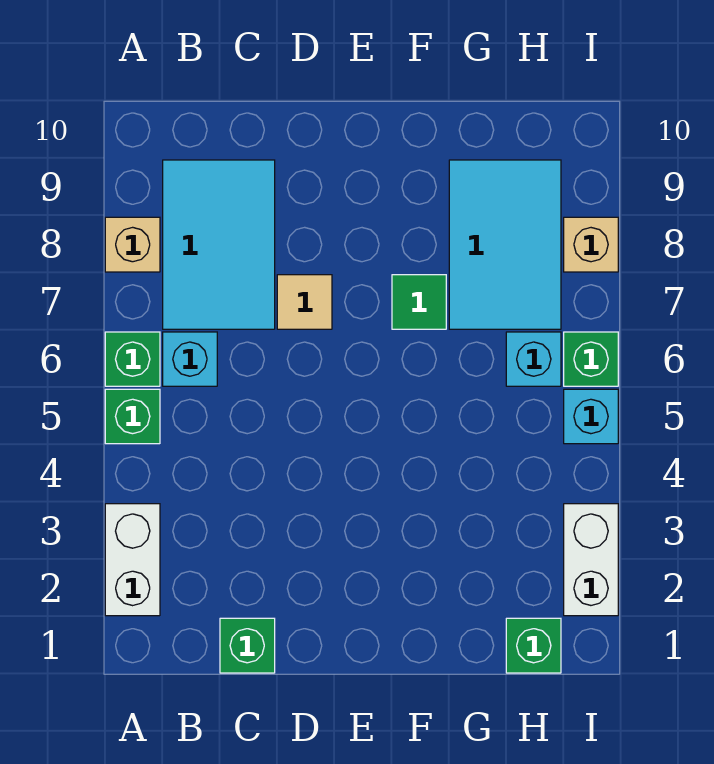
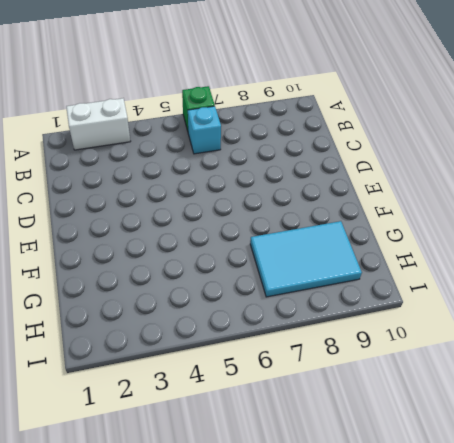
none -> green brick A5 level 1
none -> tan brick A8 level 1
none -> cyan tile B7:C9 level 1

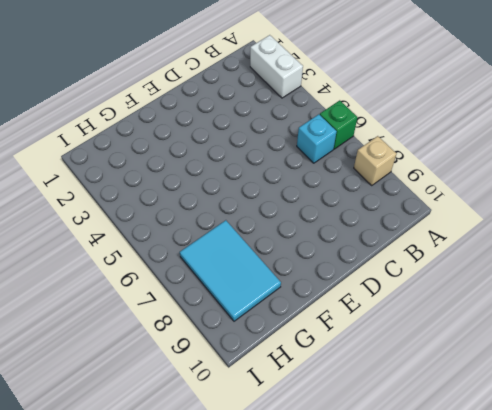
none -> green brick A5 level 1
none -> cyan tile B7:C9 level 1
none -> green brick C1 level 1

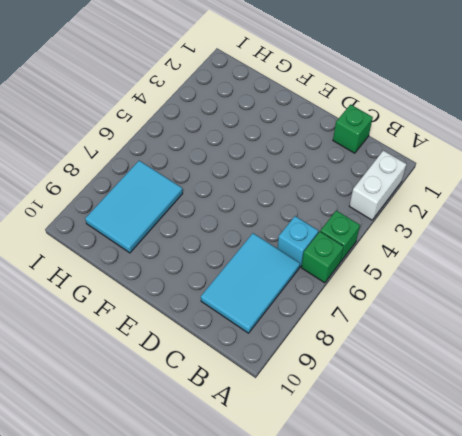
none -> tan brick A8 level 1
none -> tan tile D7 level 1
none -> green tile F7 level 1

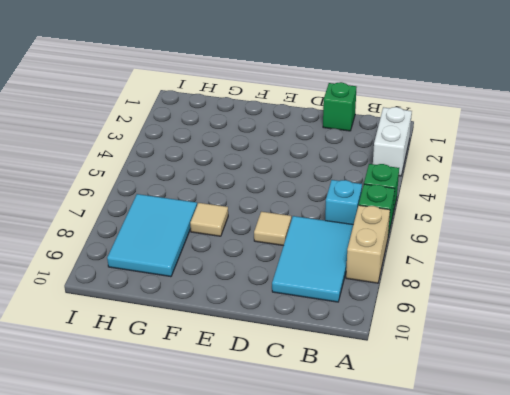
tan brick A7:A8 level 1 -> tan brick A8 level 1
tan tile F7 level 1 -> green tile F7 level 1
none -> green brick H1 level 1
none -> cyan brick H6 level 1
none -> white brick I2:I3 level 1

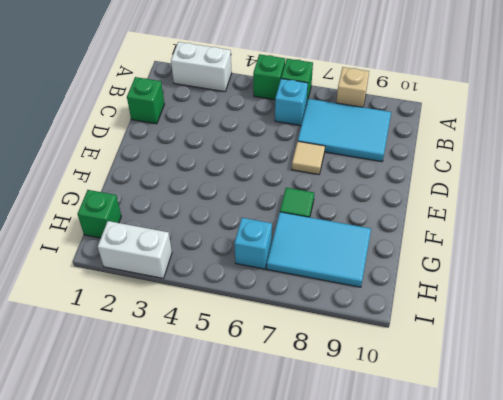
none -> cyan brick I5 level 1
none -> green brick I6 level 1
none -> tan brick I8 level 1

